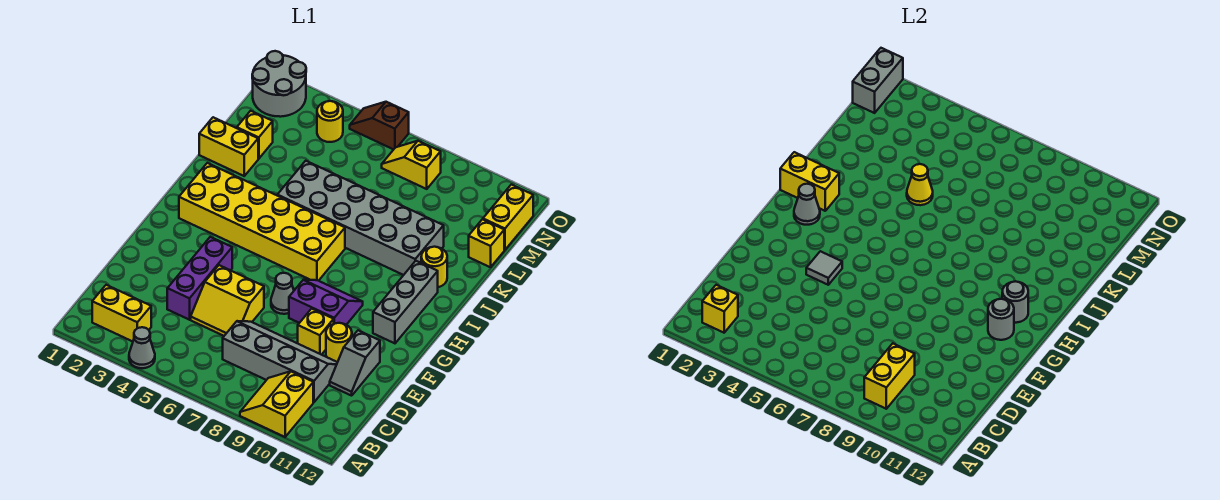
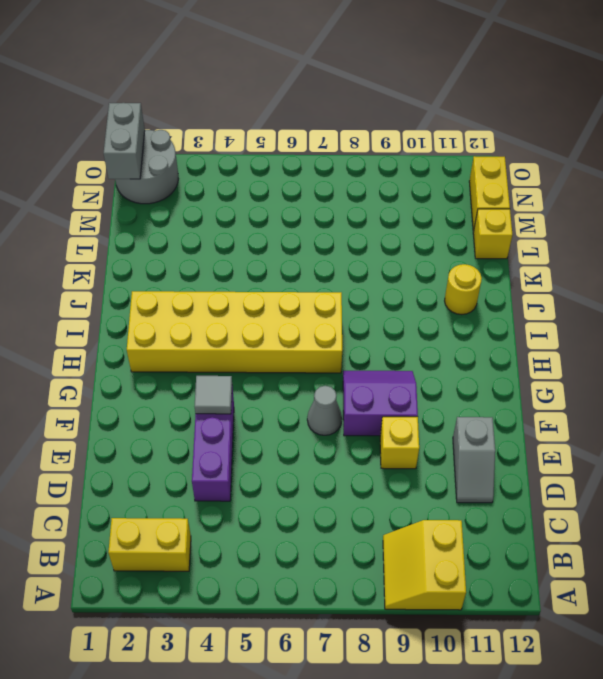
none -> grey cone A4 level 1
none -> grey slope C7:D10 level 1 top C
none -> yellow slope D5:E6 level 1 top E
none -> yellow round brick E10 level 1

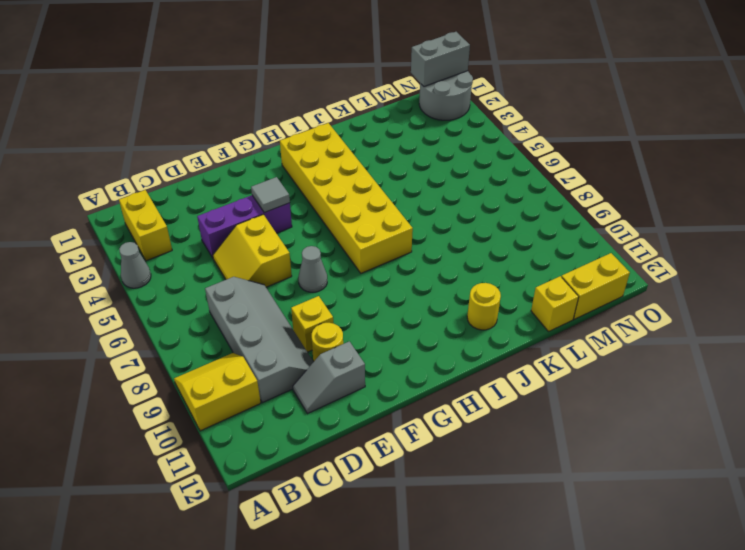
none -> purple slope F8:G9 level 1 top F
none -> grey brick G11:I11 level 1
none -> grey brick J5:K10 level 1
none -> yellow brick K1:K2 level 1

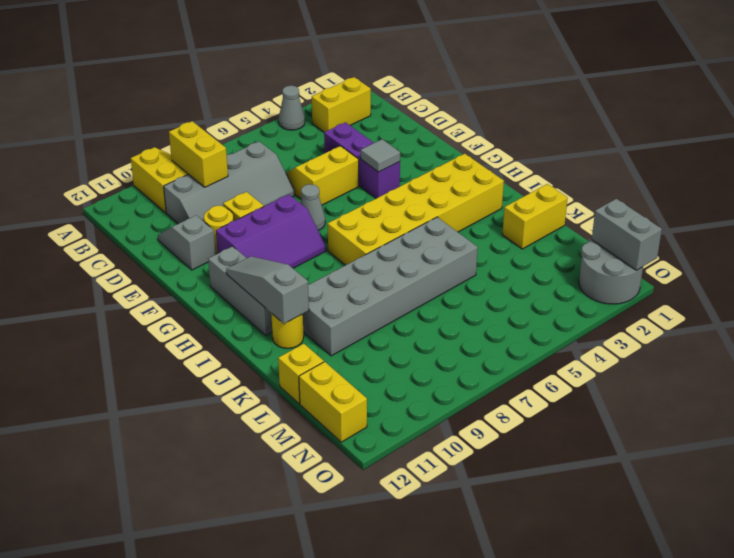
purple slope F8:G10 level 1 top F -> purple slope F8:G9 level 1 top F
grey slope H11:J11 level 2 top J -> grey round brick H11 level 2
none -> yellow brick L2 level 1
none -> yellow round brick N4 level 1
none -> yellow slope N7:N8 level 1 top 8
none -> brown slope O5:O6 level 1 top 6

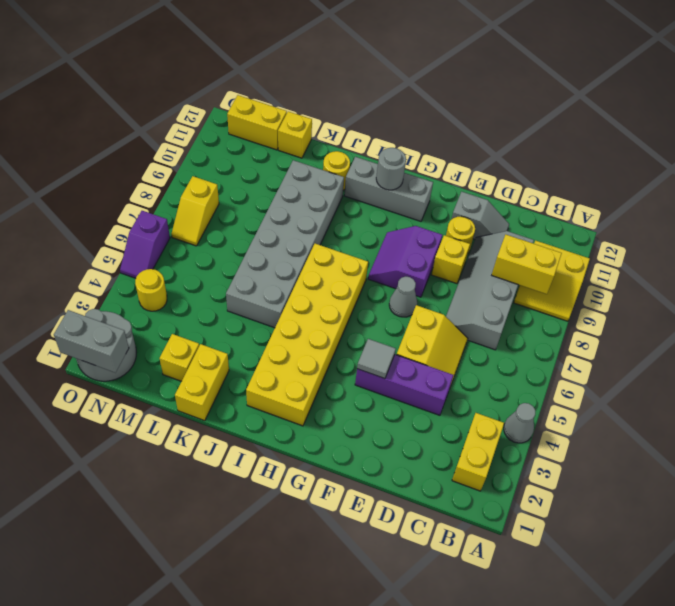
purple slope O5:O6 level 1 top 6 -> brown slope O5:O6 level 1 top 6
none -> yellow brick B2 level 2
none -> grey round brick G11 level 2
none -> grey cone H2 level 2
none -> yellow brick I1:I2 level 2

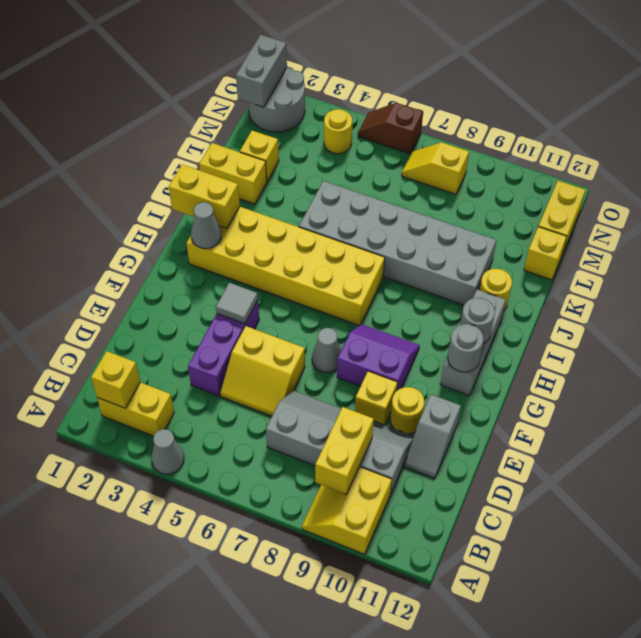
none -> yellow cone K5 level 2

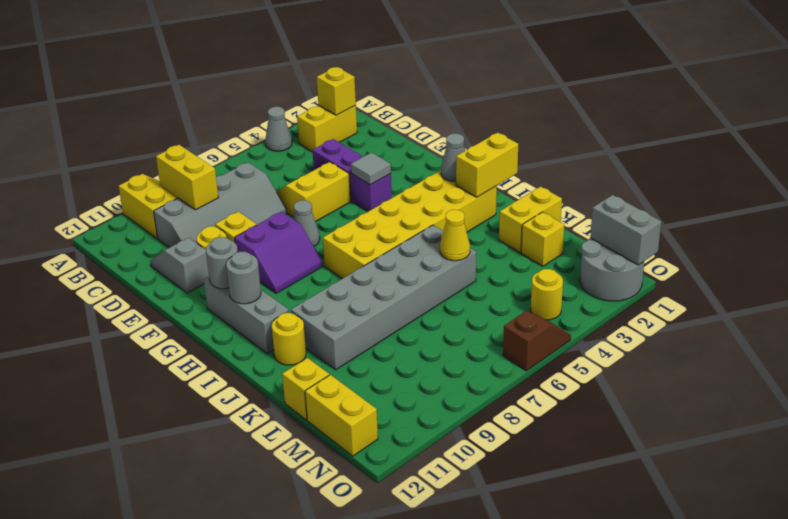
none -> yellow slope N7:N8 level 1 top 8

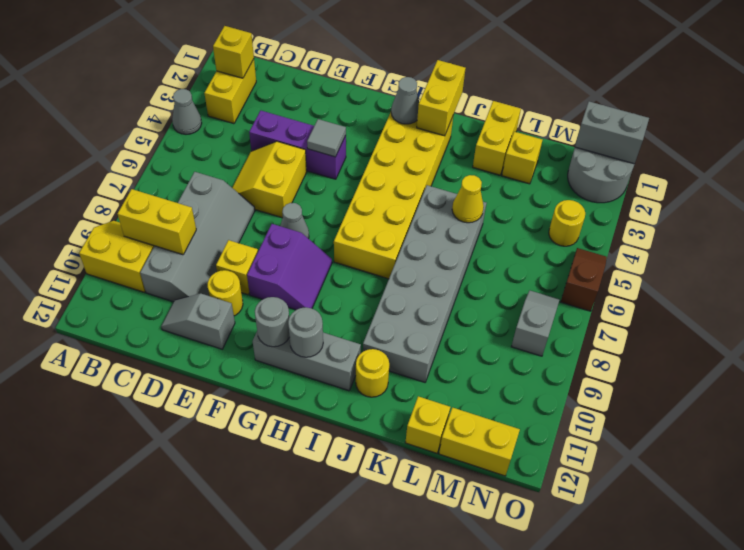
grey slope N7:N8 level 1 top 8 -> yellow slope N7:N8 level 1 top 8

